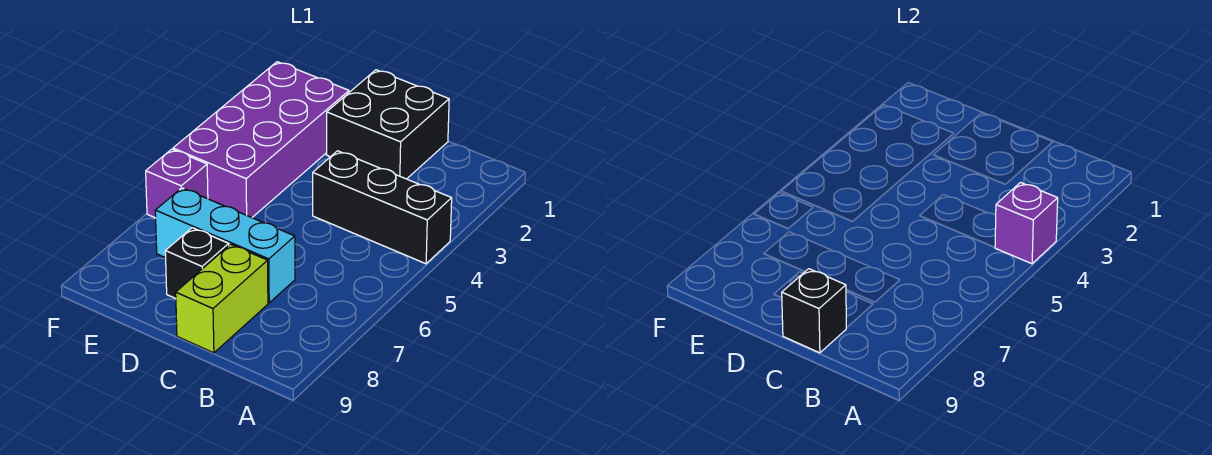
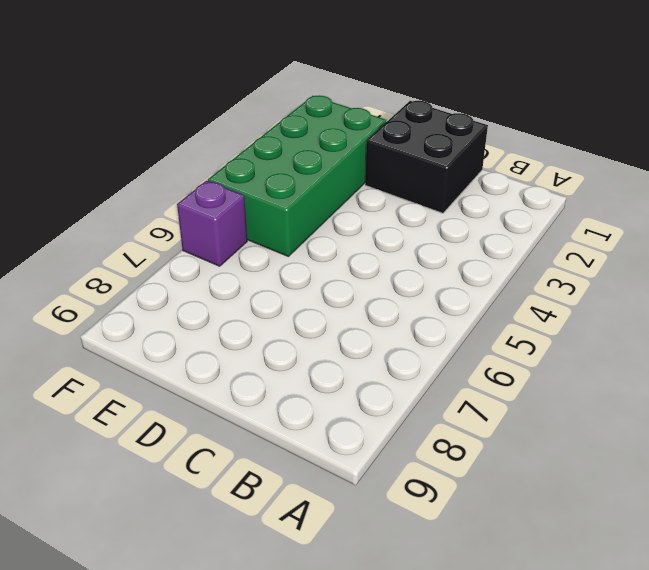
green brick E2:F5 level 1 -> purple brick E2:F5 level 1
none -> black brick A4:C4 level 1
none -> cyan brick C7:E7 level 1

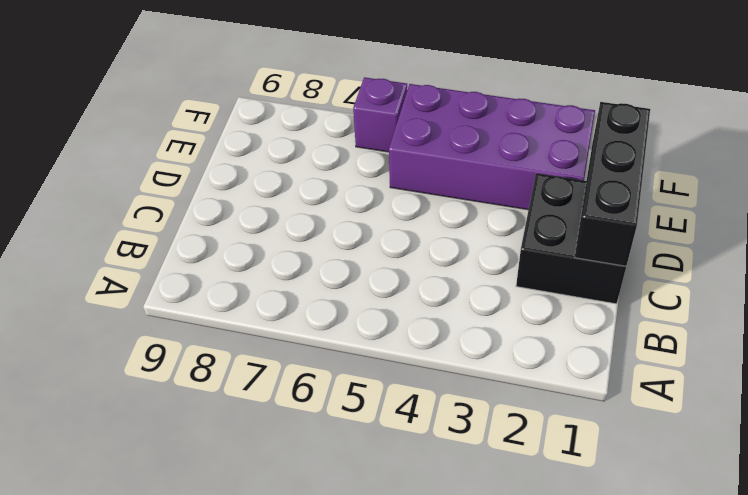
black brick C1:E1 level 2 -> black brick A4:C4 level 1
none -> cyan brick C7:E7 level 1
none -> lime brick C8:C9 level 1

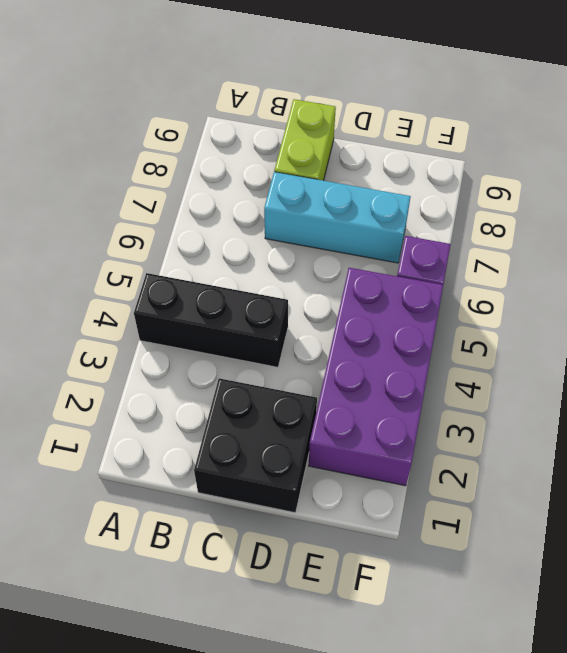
none -> black brick D8 level 1
none -> purple brick A4 level 2

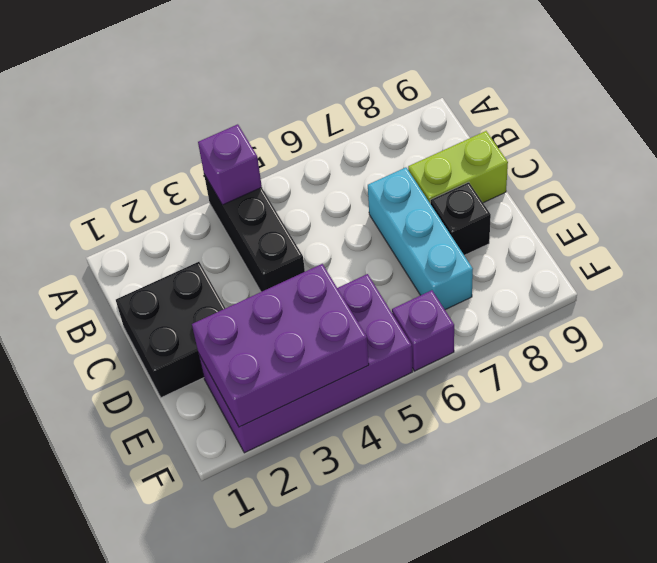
purple brick E2:F4 level 2 -> none
none -> black brick C9 level 2

